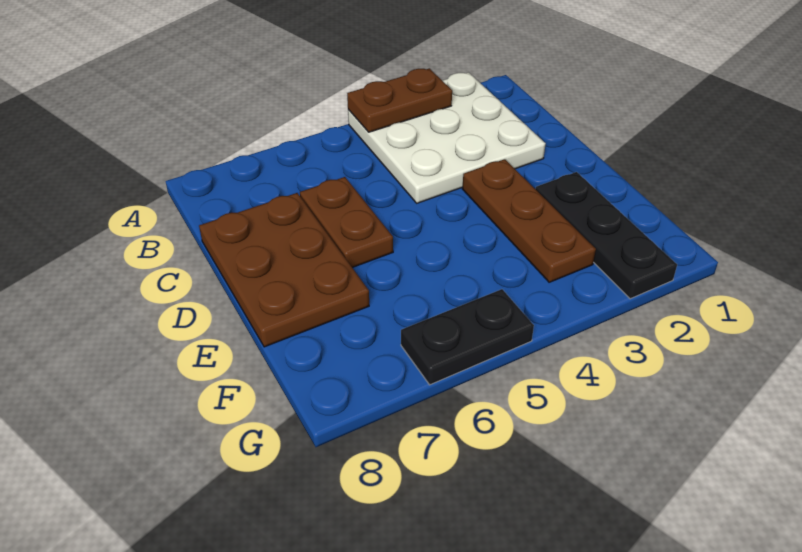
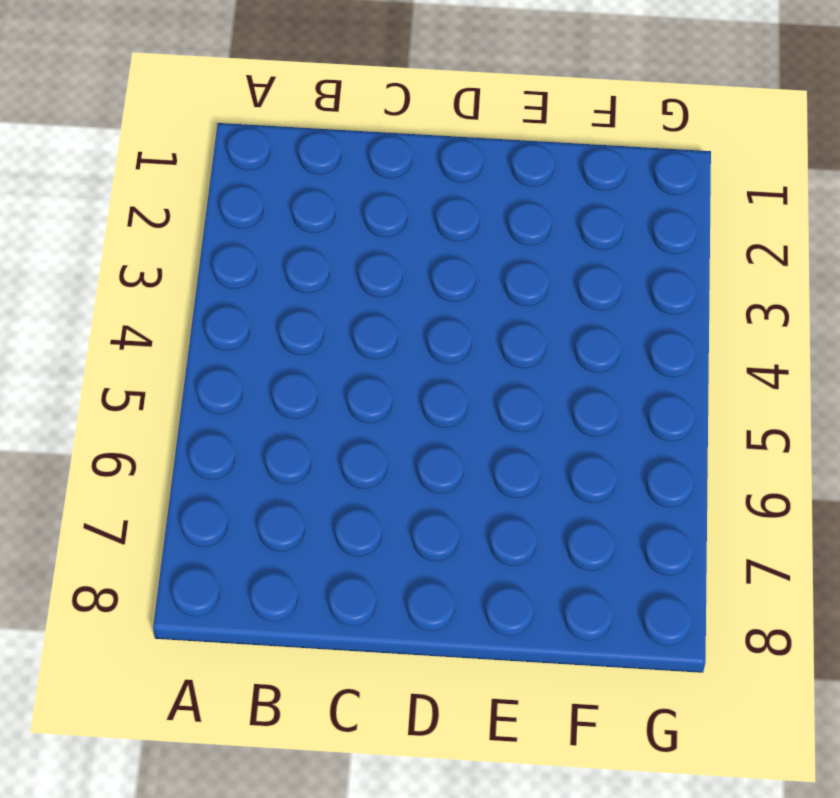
none -> white plate A2:C4 level 1
none -> brown plate C6:D6 level 1

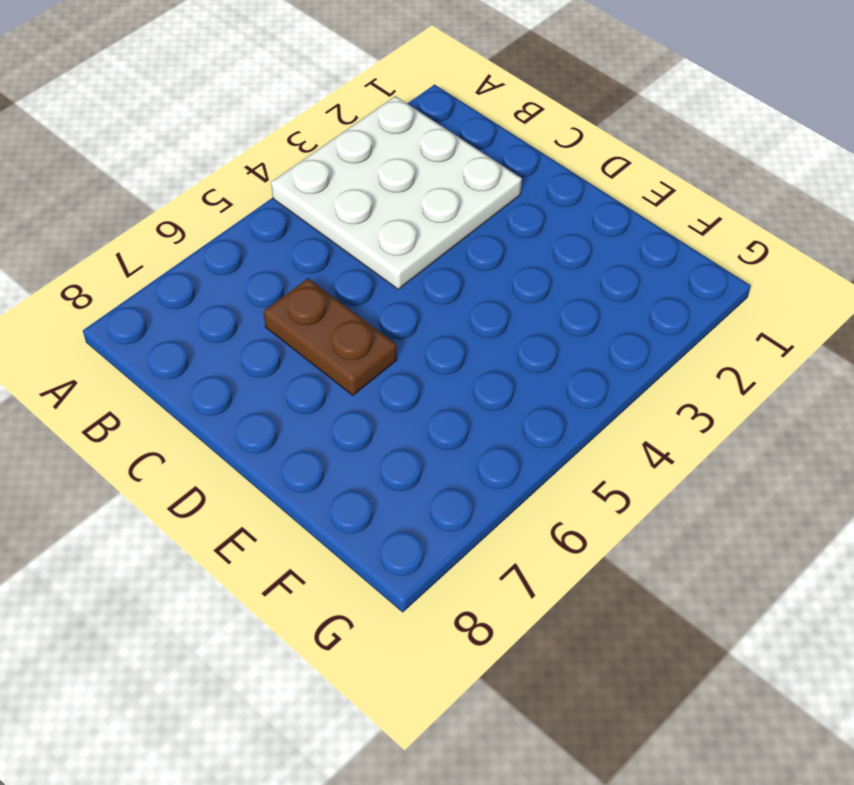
none -> brown plate C7:E8 level 1
none -> brown plate D3:F3 level 1

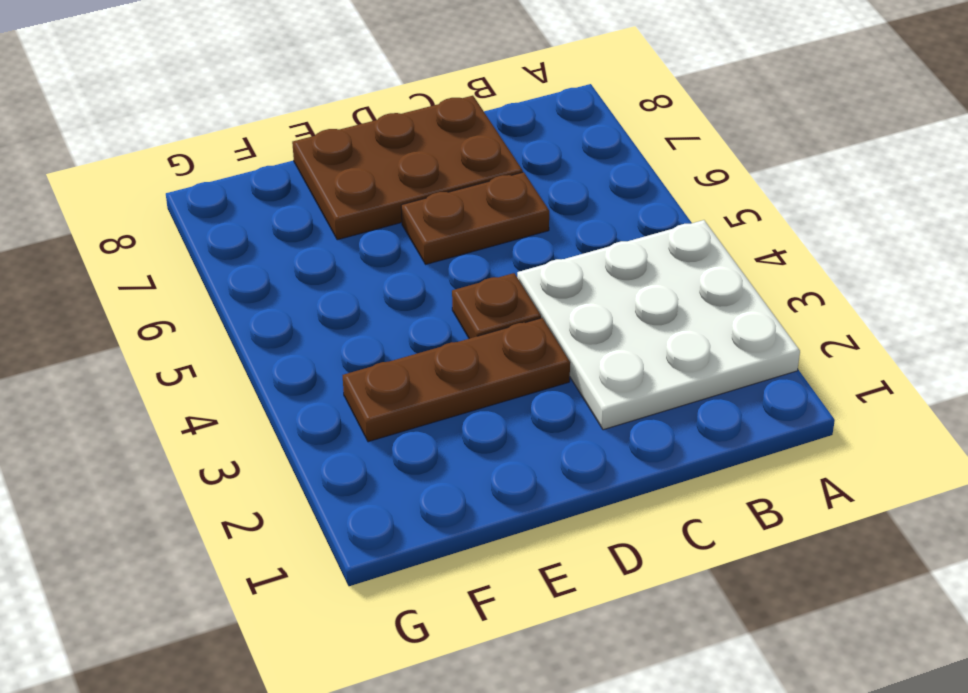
brown plate D4 level 1 -> none
none -> black plate E2:G2 level 1
none -> black plate G5:G6 level 1

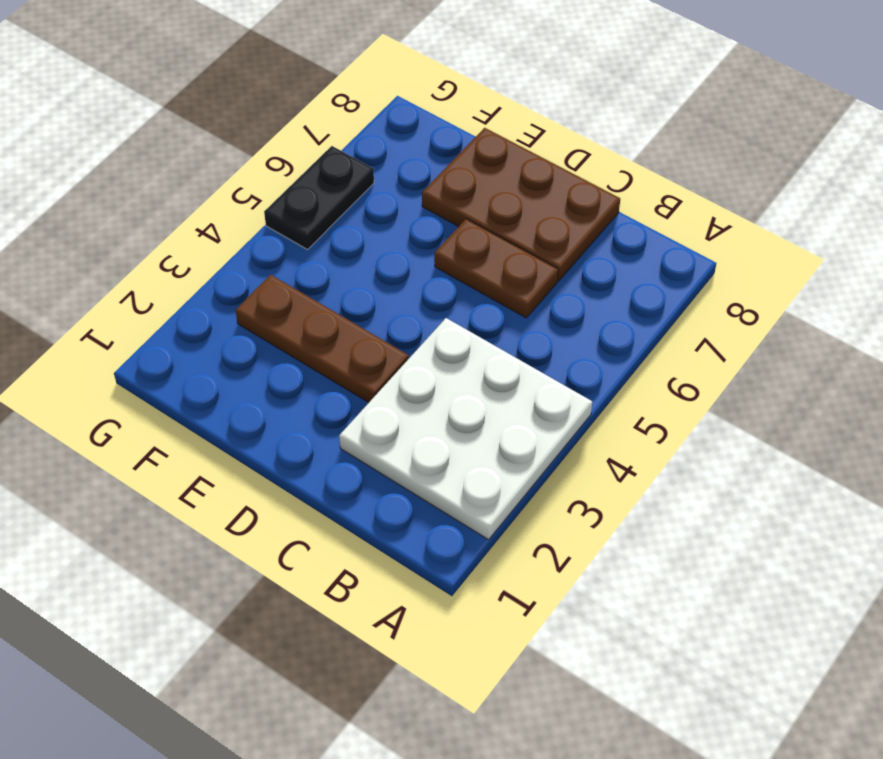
none -> black plate E2:G2 level 1
none -> brown plate A3:A4 level 2

